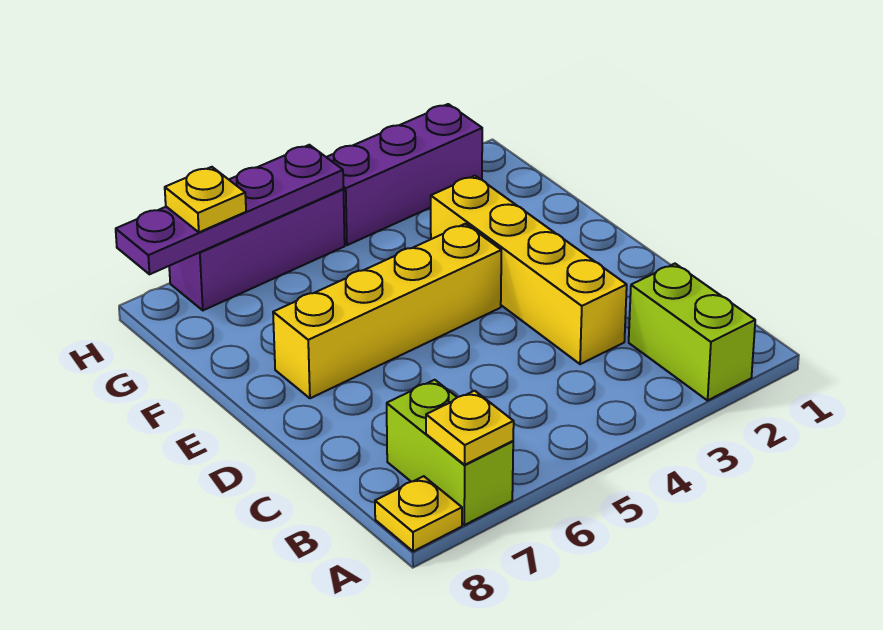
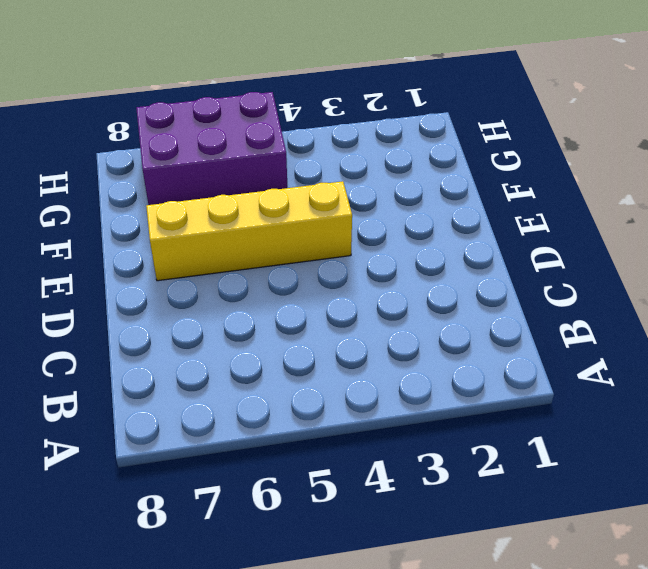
purple brick G5:H7 level 1 -> purple brick H5:H7 level 1
none -> lime brick A2:B2 level 1
none -> lime brick A7:B7 level 1

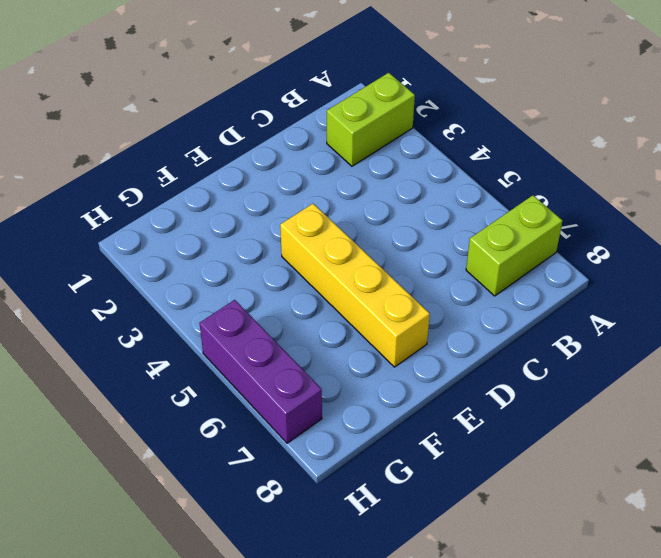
none -> yellow plate A8 level 1
none -> yellow brick C3:F3 level 1

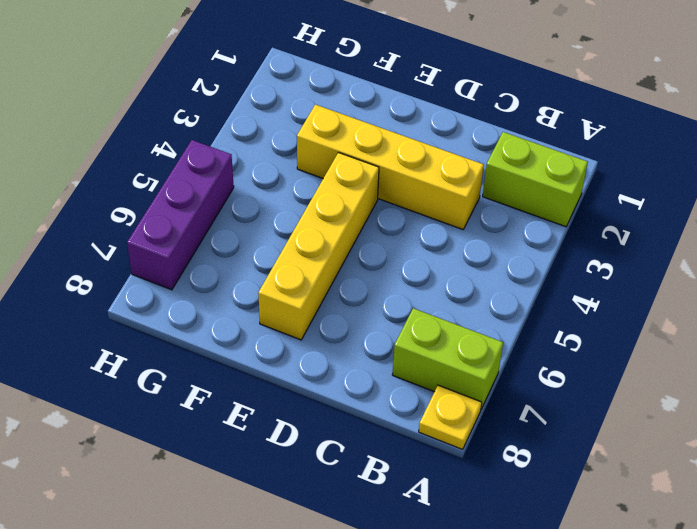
none -> purple brick H2:H4 level 1
none -> yellow plate A7 level 2

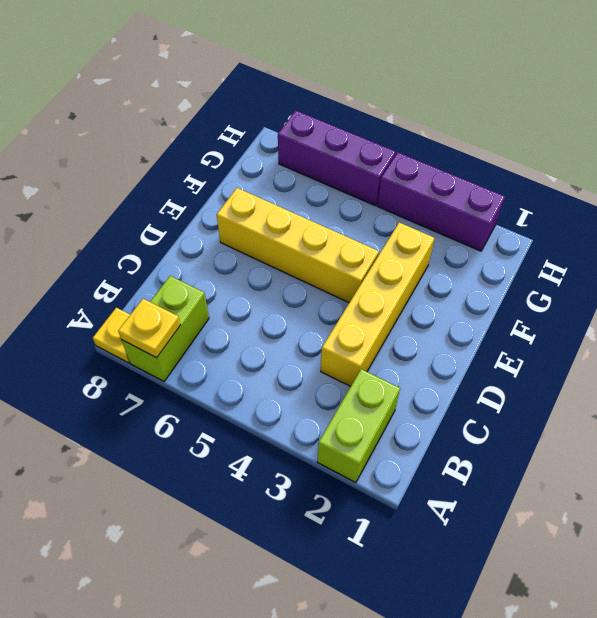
none -> purple plate H5:H8 level 2
none -> yellow plate H7 level 3

